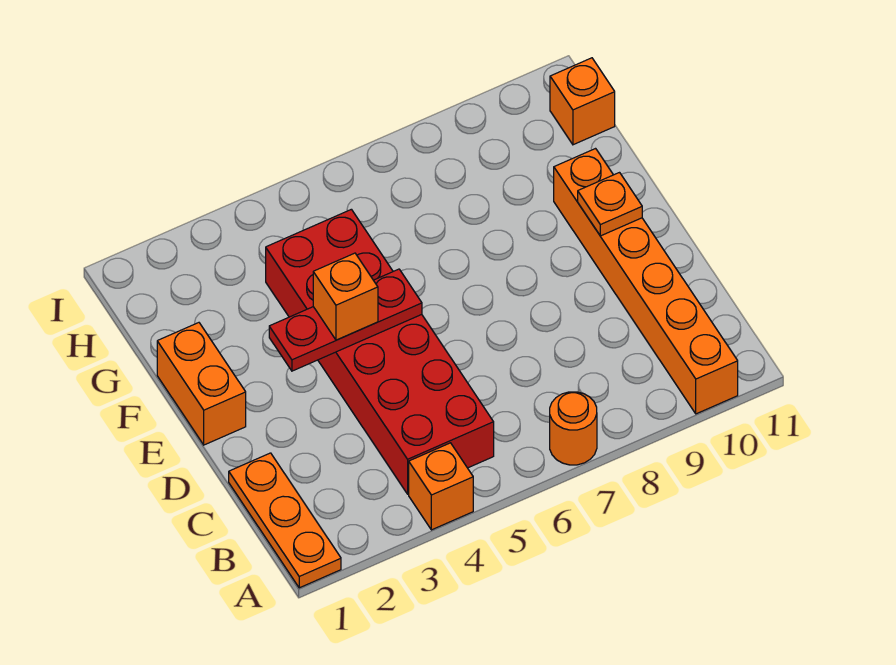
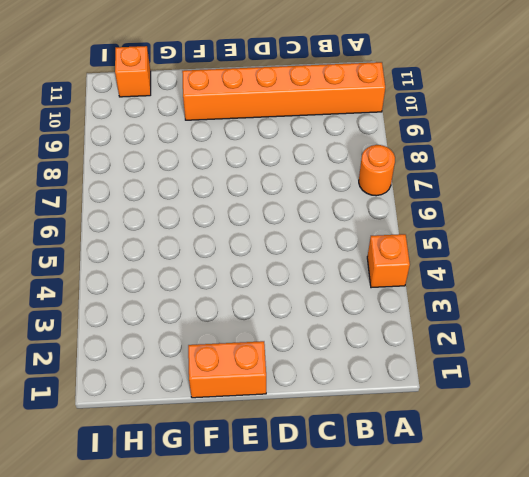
none -> orange plate A1:C1 level 1
none -> red brick B4:G5 level 1

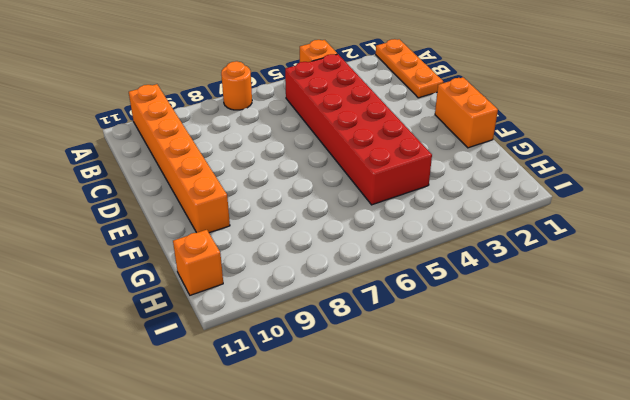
none -> red plate E3:E5 level 2
none -> orange plate E10 level 2

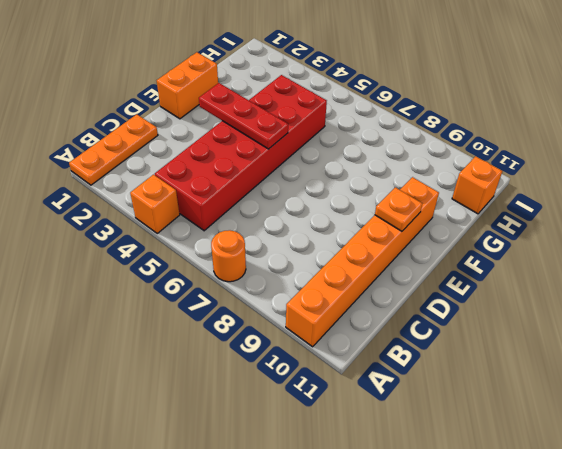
none -> orange brick E4 level 3

